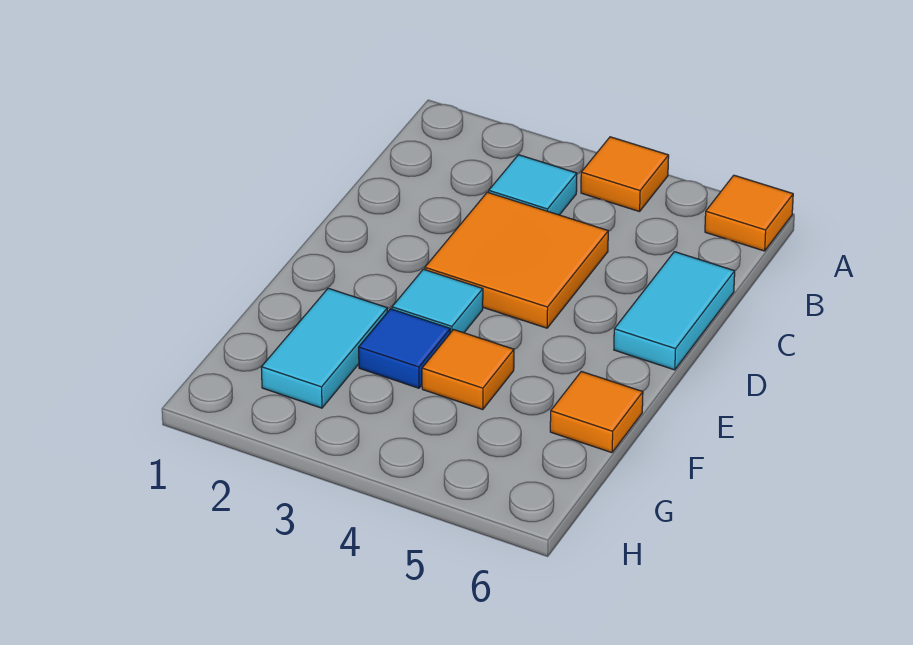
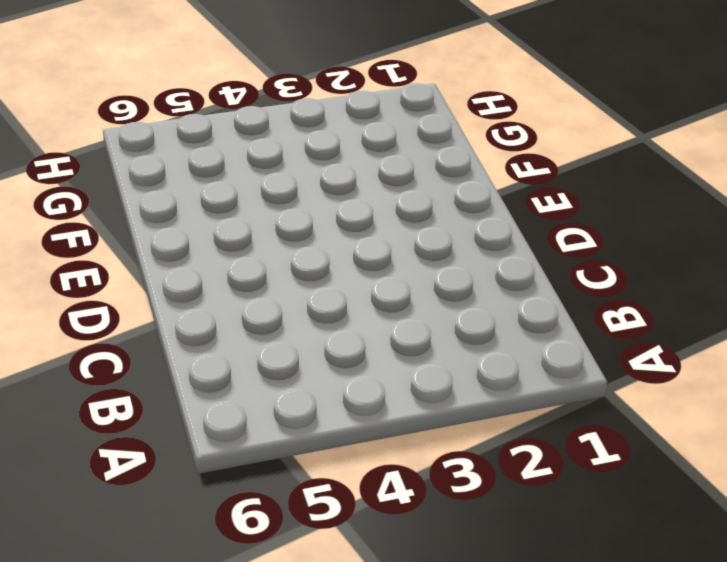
none -> orange tile A4 level 1
none -> orange tile A6 level 1

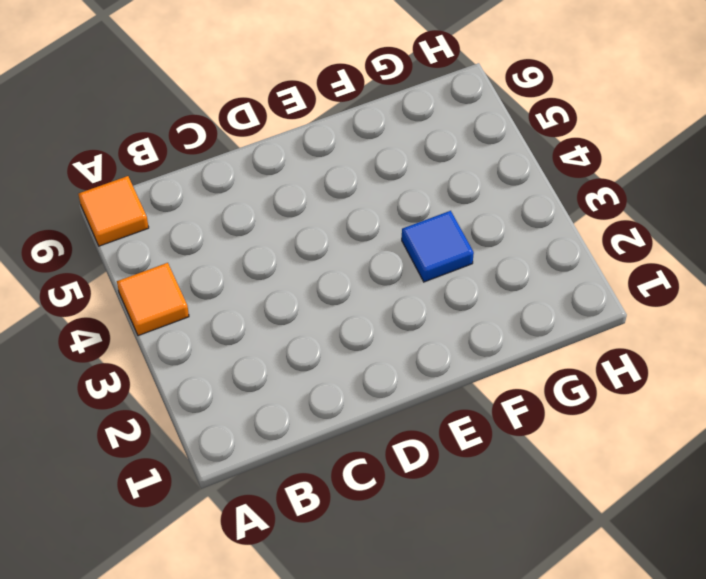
none -> cyan tile B3 level 1
none -> orange tile C3:D4 level 1

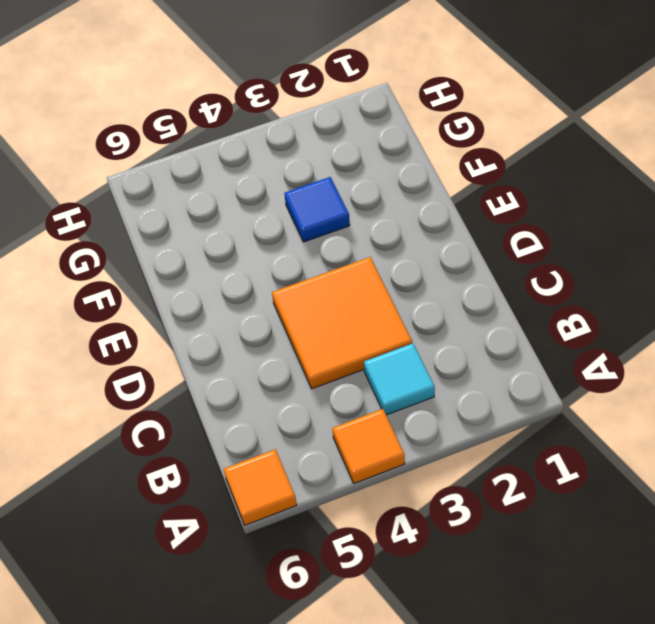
none -> cyan tile C6:D6 level 1
none -> cyan tile E3 level 1

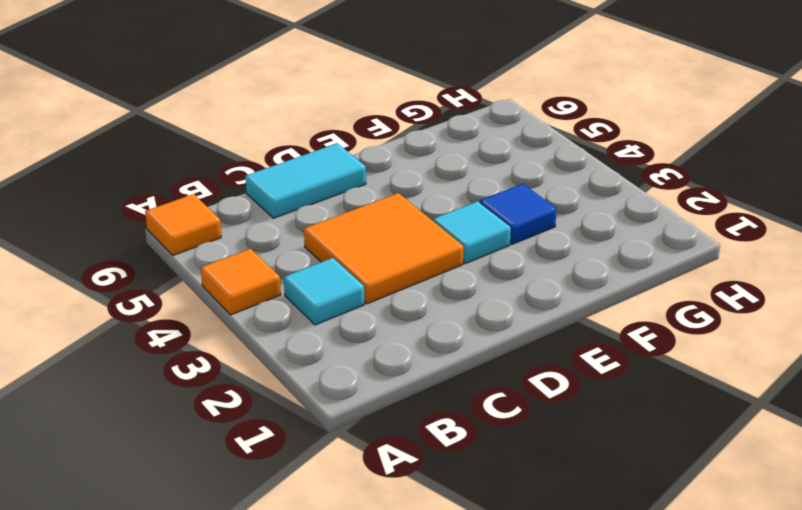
none -> cyan tile F2:G2 level 1
none -> orange tile F4 level 1

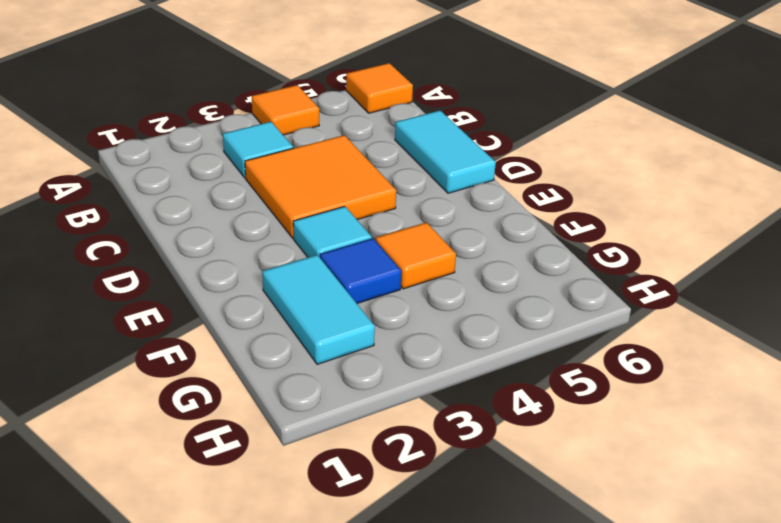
none -> orange tile F6 level 1

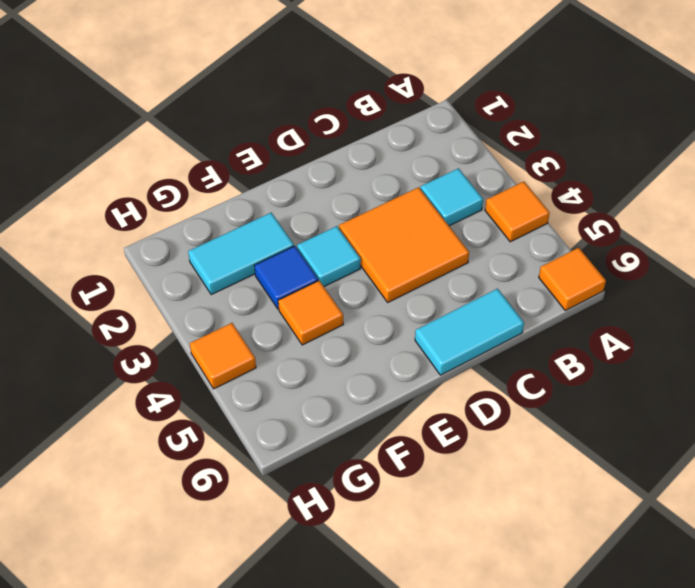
orange tile H4 level 1 -> orange tile F6 level 1

